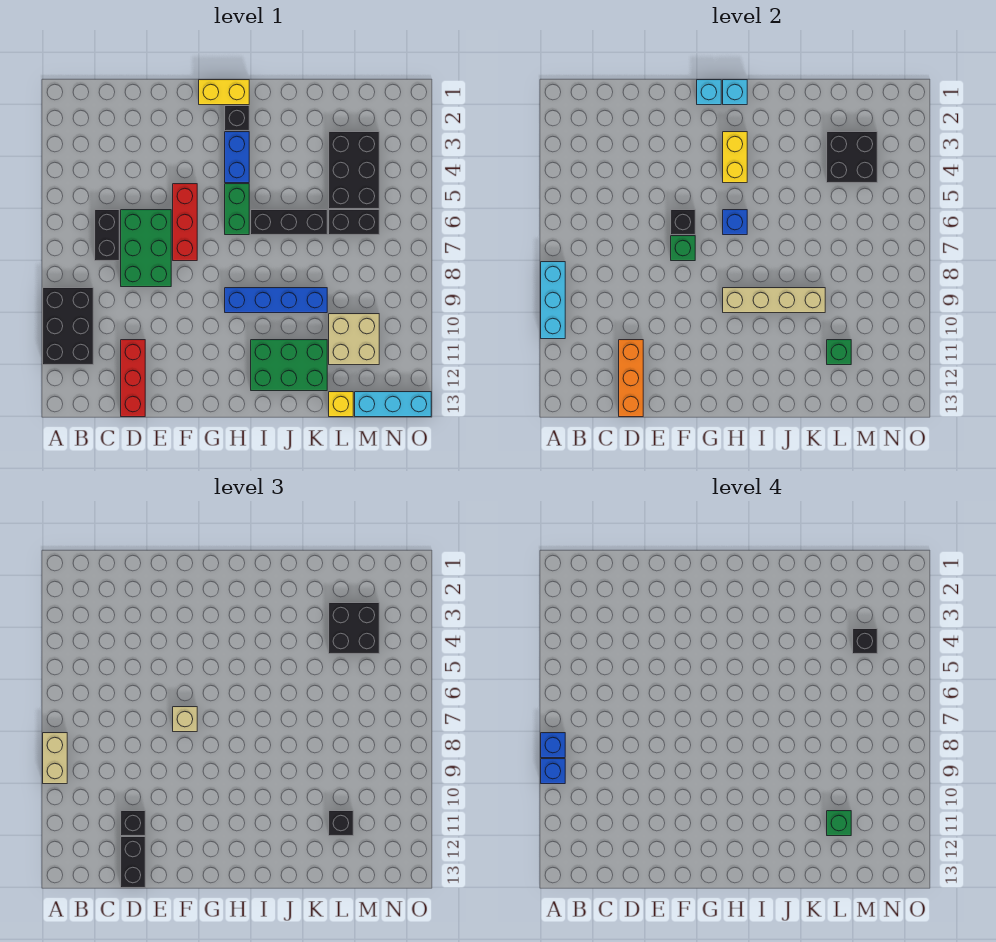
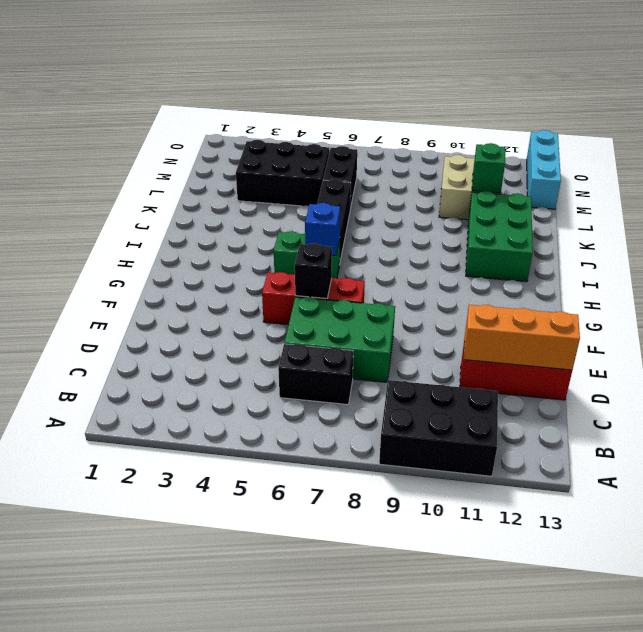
none -> yellow brick G1:H1 level 1
none -> black brick H2 level 1
none -> blue brick H3:H4 level 1
none -> blue brick H9:K9 level 1

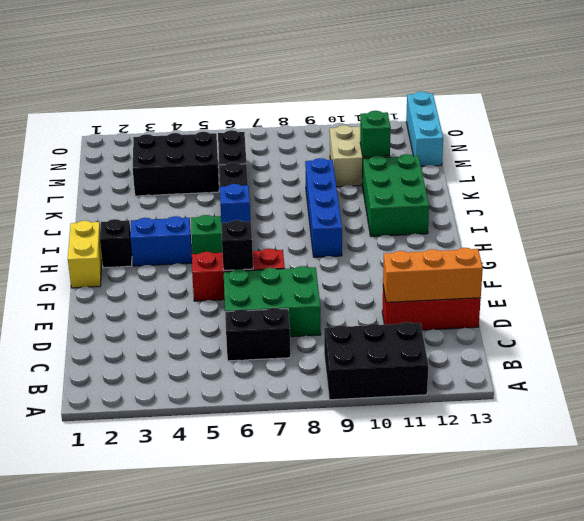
none -> yellow brick L13 level 1
none -> cyan brick A8:A10 level 2
none -> green brick F7 level 2
none -> cyan brick G1 level 2

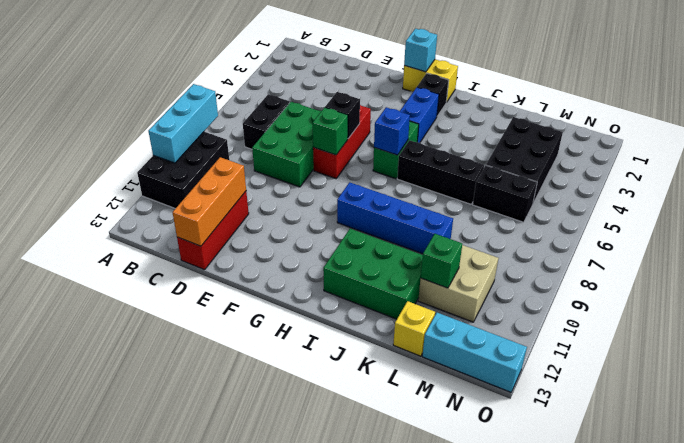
none -> cyan brick H1 level 2
none -> yellow brick H3:H4 level 2
none -> tan brick H9:K9 level 2
none -> black brick L3:M4 level 2

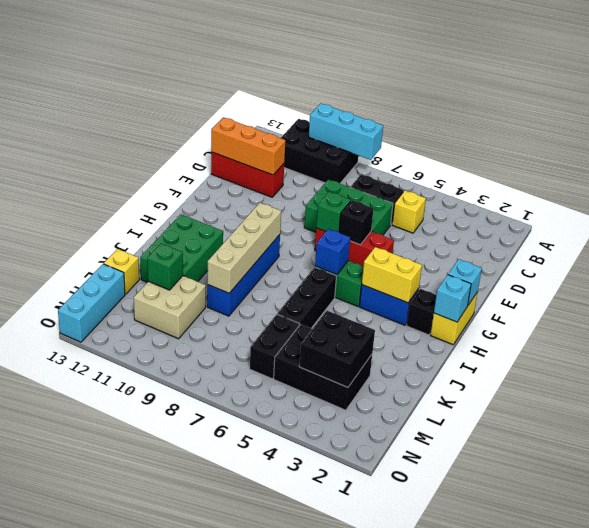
yellow brick C5 level 1 -> none
none -> tan brick A8:A9 level 3
none -> black brick D11 level 3
none -> black brick D12:D13 level 3
none -> tan brick F7 level 3

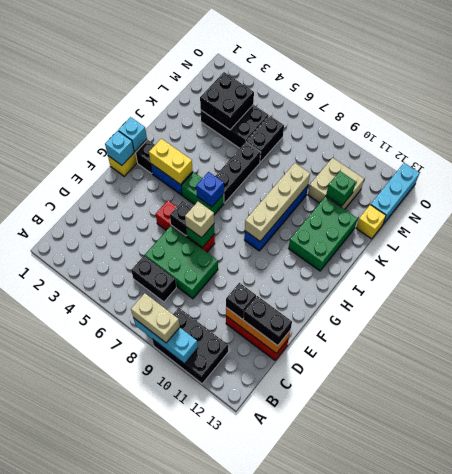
none -> black brick L3:M4 level 3
none -> black brick L11 level 3
none -> blue brick A8 level 4
none -> blue brick A9 level 4

